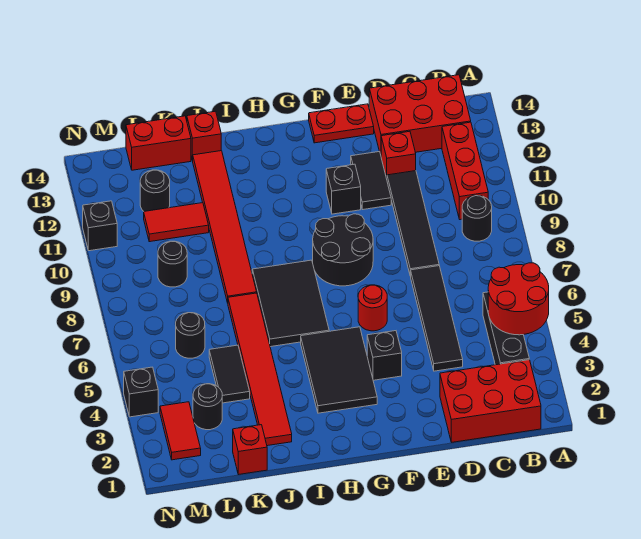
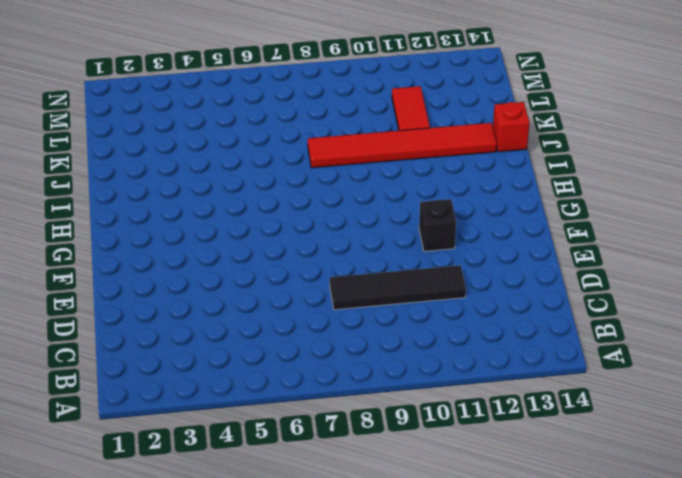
none -> red brick B1:D2 level 1
none -> black brick B3:B5 level 1
none -> black round brick B9 level 1
none -> red brick B10:B12 level 1

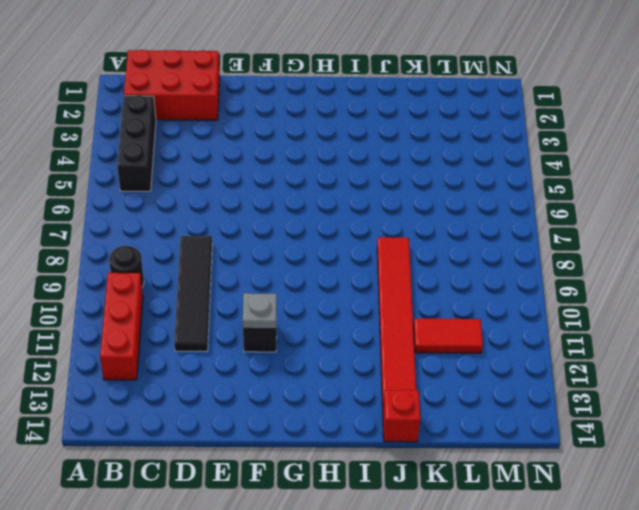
grey plate F11 level 2 -> none
none -> red brick B13:D14 level 1
none -> black tile D4:D7 level 1
none -> red brick D12 level 1
none -> black tile E11:E12 level 1

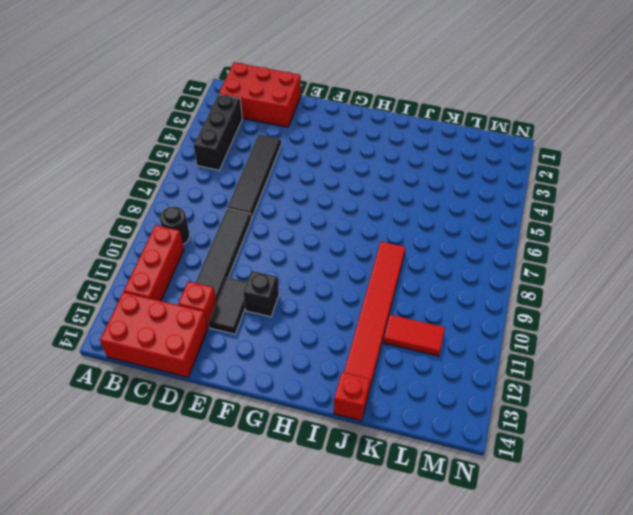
none -> red plate E14:F14 level 1
none -> black brick F4 level 1
none -> red round brick F6 level 1
none -> black round brick F8:G9 level 1

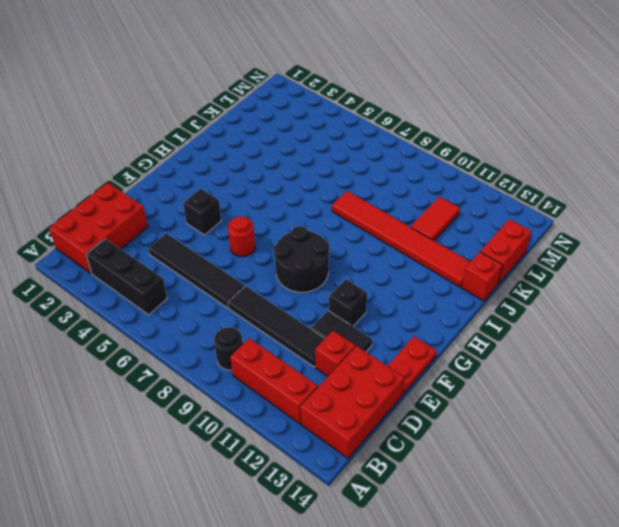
none -> black tile G3:H5 level 1
none -> black tile H6:I8 level 1
none -> red tile J2:J7 level 1
none -> red brick K1 level 1

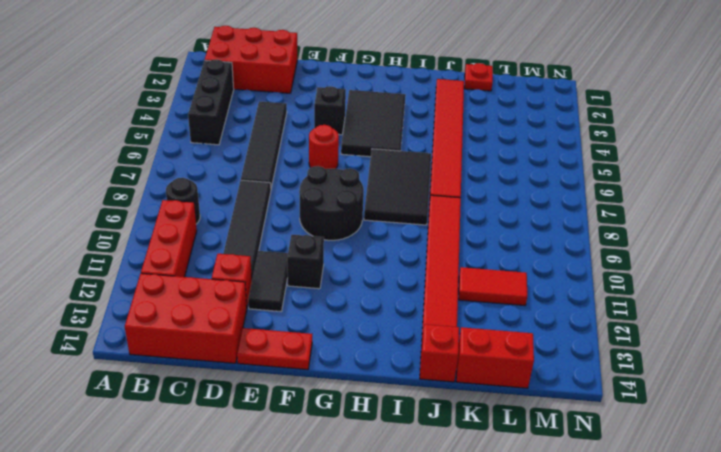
red plate K1 level 1 -> red brick K1 level 1
none -> black tile K4:K5 level 1
none -> black round brick L3 level 1
none -> black round brick L6 level 1
none -> black round brick L9 level 1

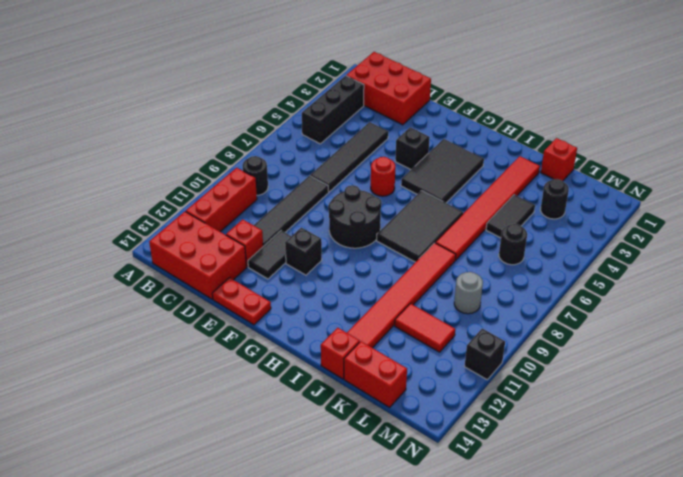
grey round brick L9 level 1 -> black round brick L9 level 1
none -> black round brick L12 level 1
none -> red tile M2:M3 level 1
none -> black brick N4 level 1
none -> red round brick A4:B5 level 2

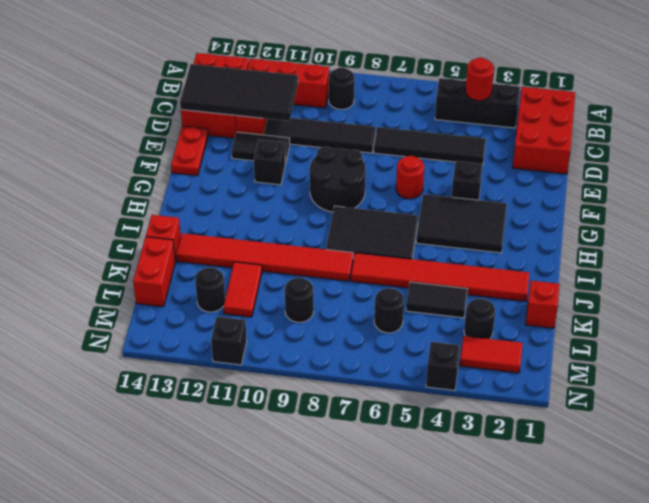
red round brick B4 level 2 -> red round brick A4:B5 level 2
black tile C11:D14 level 2 -> none

